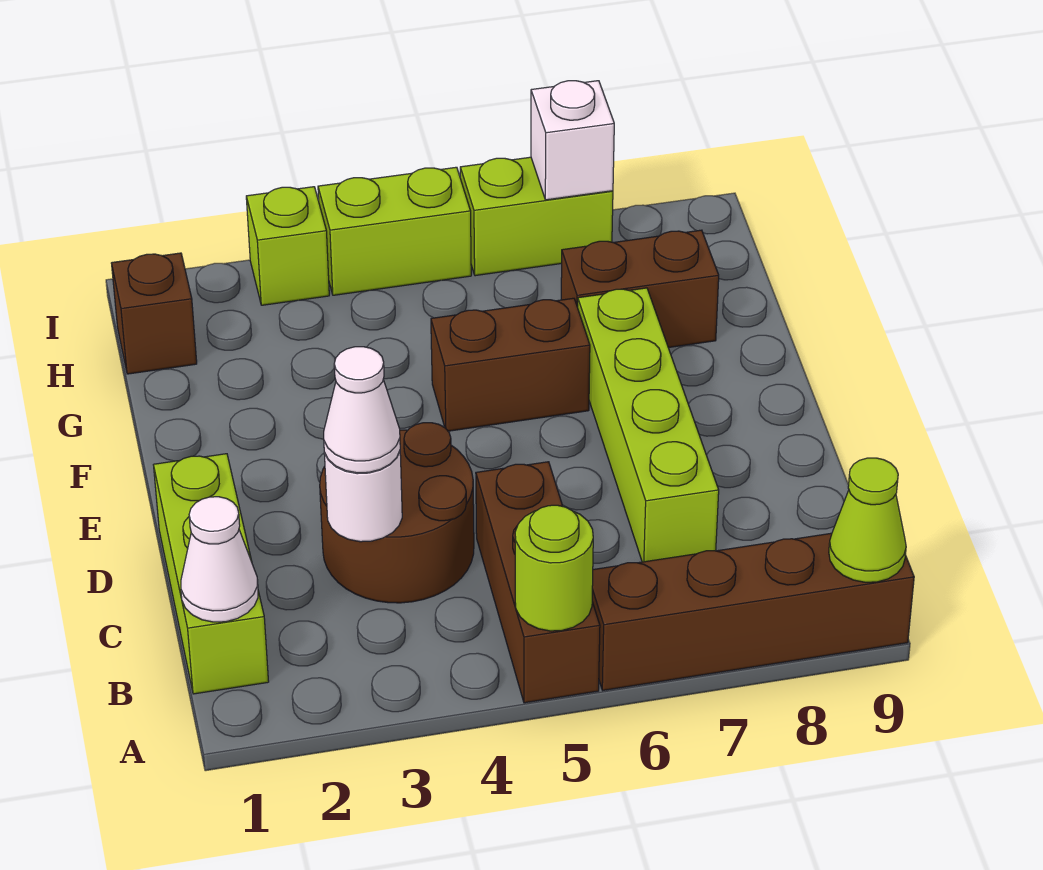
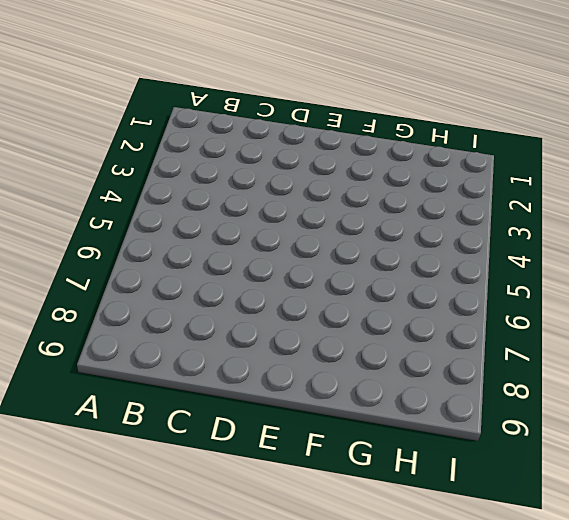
none -> brown brick A5:C5 level 1
none -> brown brick A6:A9 level 1
none -> lime brick B1:D1 level 1

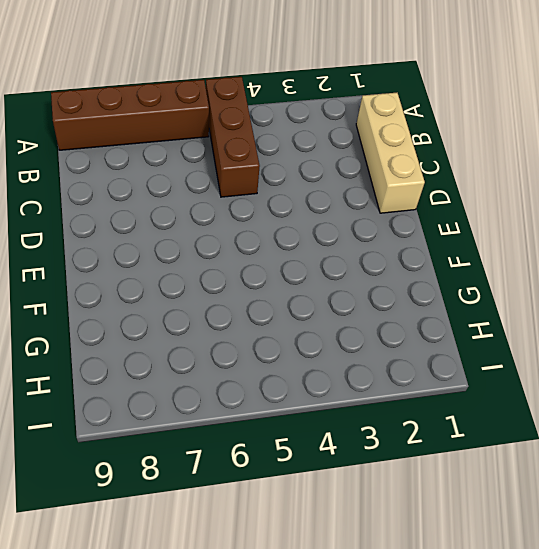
tan brick B1:D1 level 1 -> lime brick B1:D1 level 1
none -> brown round brick C3:D4 level 1
none -> lime brick C7:F7 level 1
none -> brown brick F5:F6 level 1

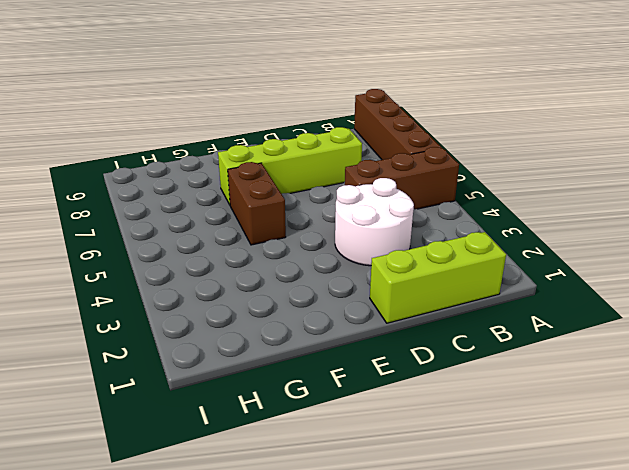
white round brick C3:D4 level 1 -> brown round brick C3:D4 level 1
none -> brown brick G7:G8 level 1
none -> brown brick H1 level 1
none -> lime brick I3 level 1

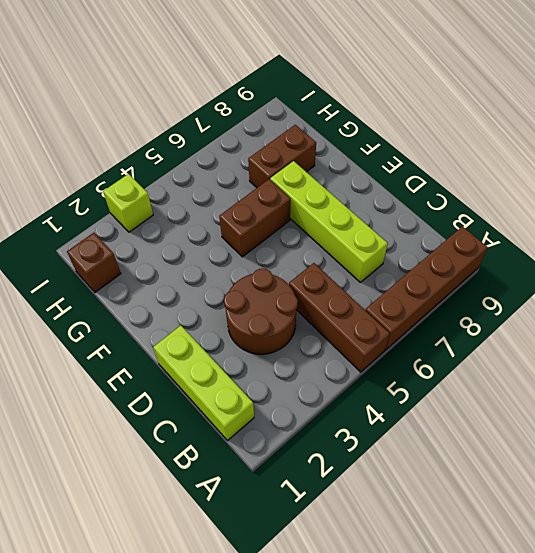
none -> lime brick I4:I5 level 1
none -> lime brick I6:I7 level 1
none -> lime round brick A5 level 2

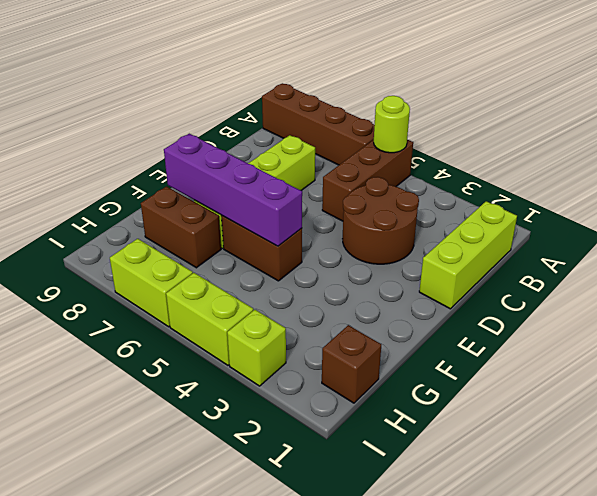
purple brick F5:F8 level 2 -> none
none -> lime cone A9 level 2
none -> white cone B1 level 2
none -> white round brick C3 level 2

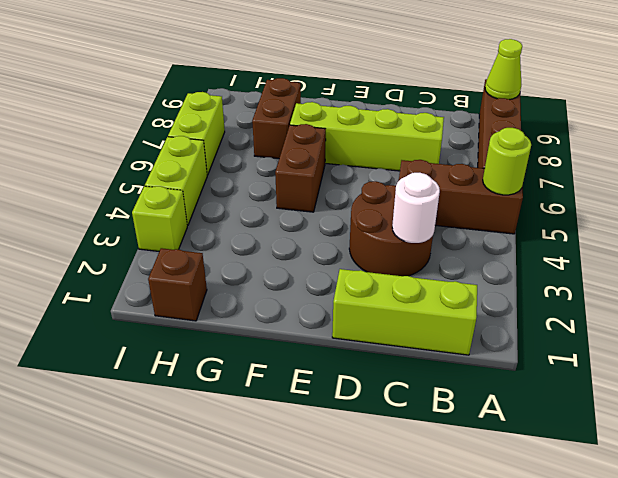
none -> white cone B1 level 2
none -> white brick I7 level 2
none -> white cone C3 level 3

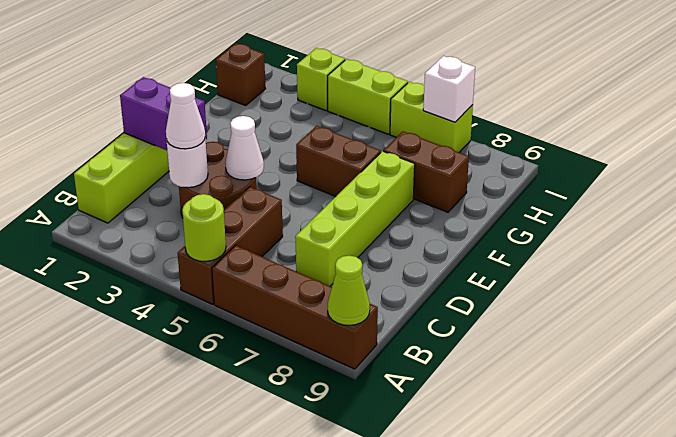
purple brick D1:D2 level 2 -> none
white cone D4 level 2 -> white cone B1 level 2

